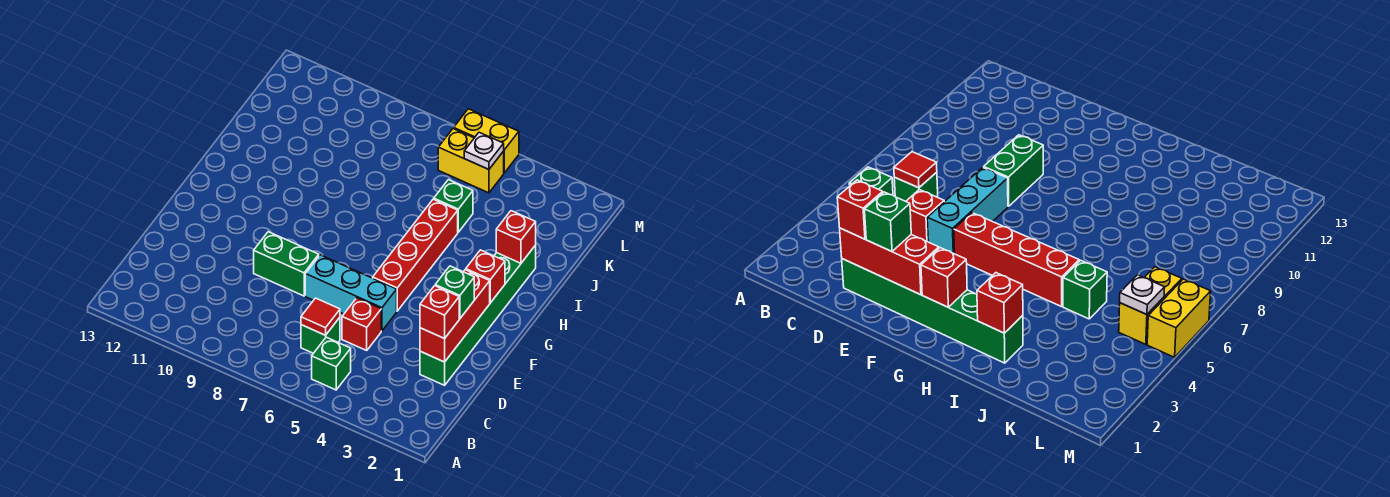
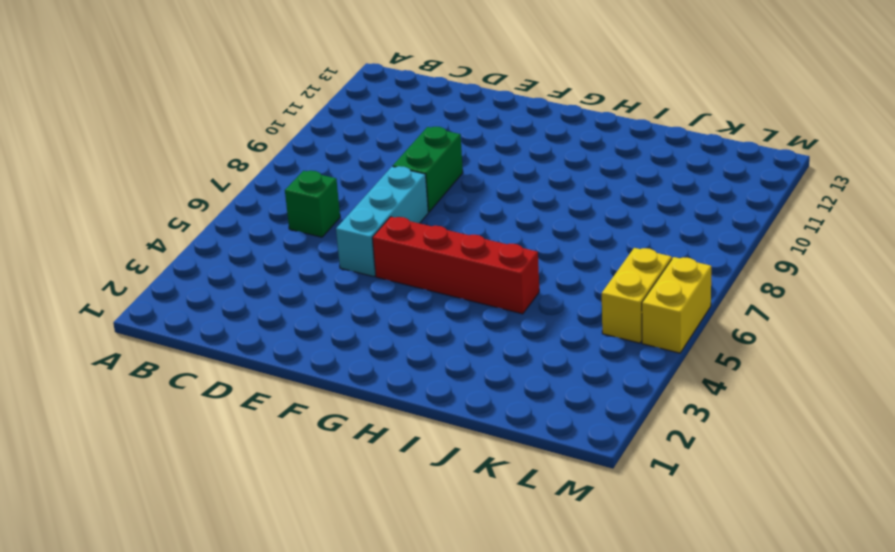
none -> green brick B5 level 1
none -> green brick D2:I2 level 1
none -> red brick D5 level 1

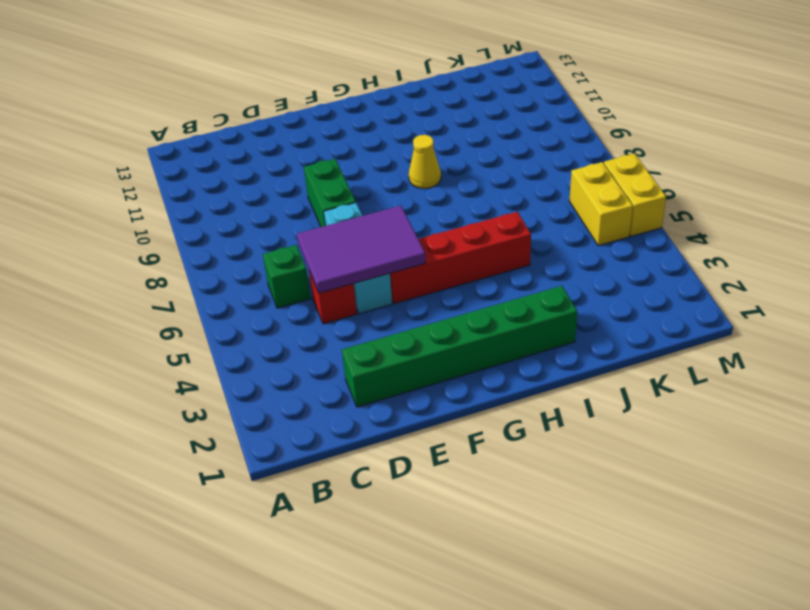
purple tile D5:F6 level 2 -> none
yellow cone H9 level 1 -> none
none -> green brick B5 level 1
none -> green brick J5 level 1
none -> red tile C6 level 2

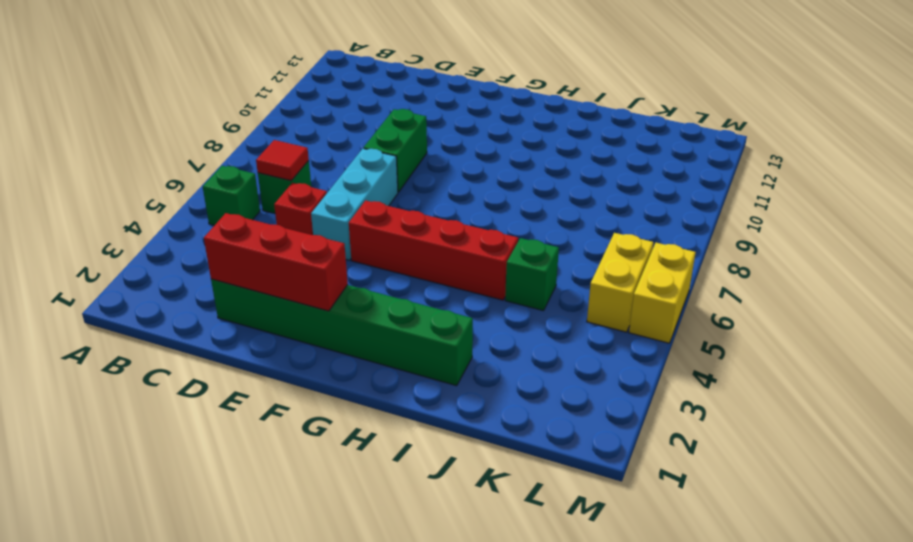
none -> red brick G2 level 2
none -> red brick I2 level 2
none -> white plate L5 level 2

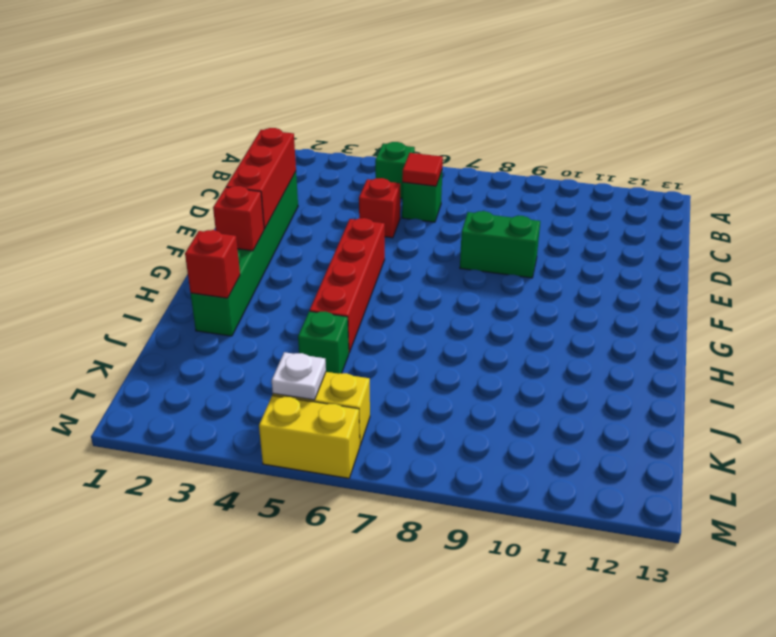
none -> cyan brick E5:E7 level 1
none -> red brick D2 level 3
none -> green brick E2 level 3

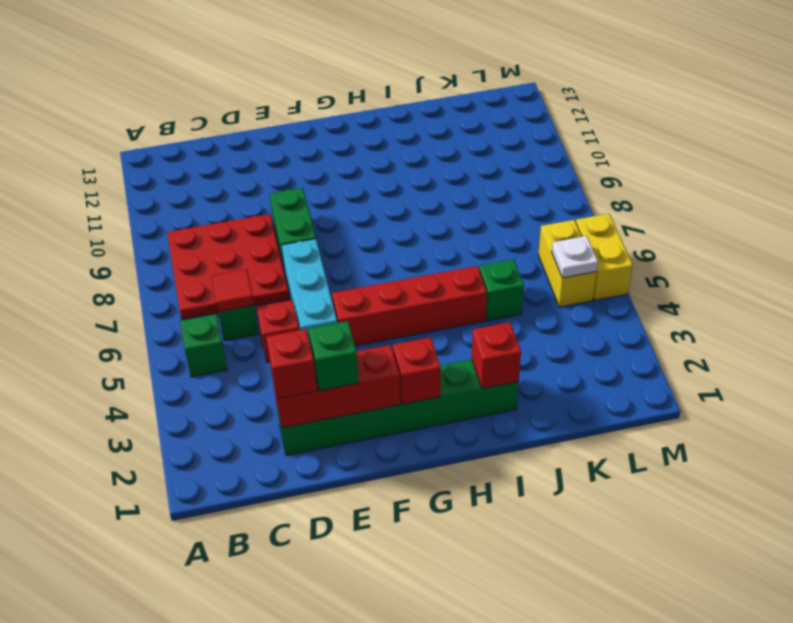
red plate B7:D9 level 1 -> none

